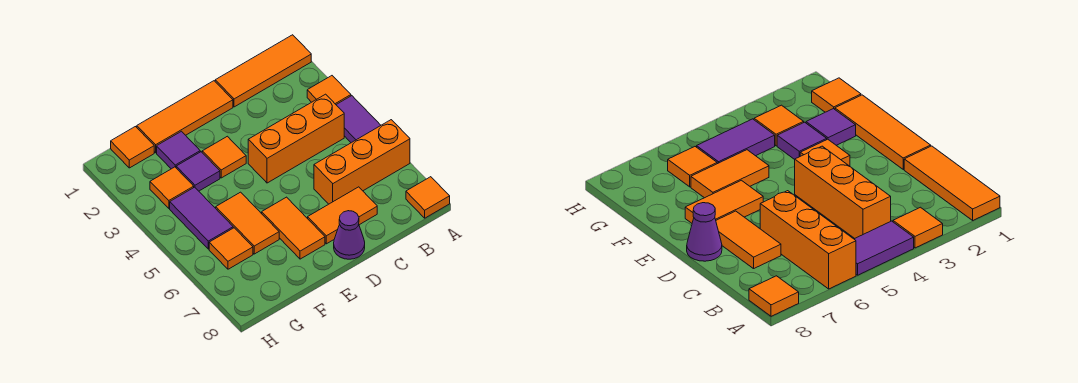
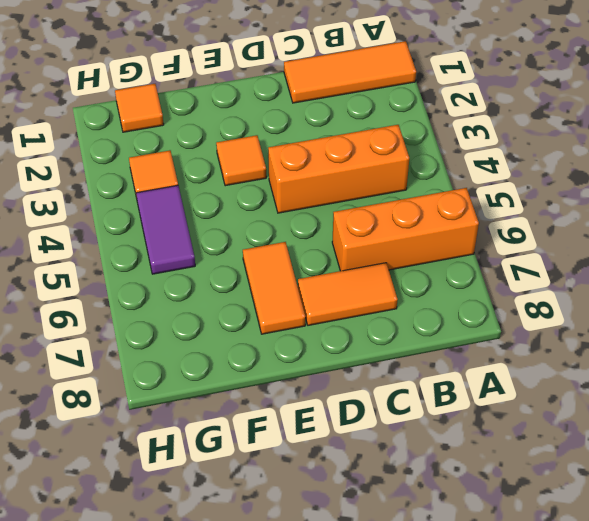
none -> orange tile A3 level 1
none -> purple tile A4:A5 level 1
none -> orange tile A8 level 1

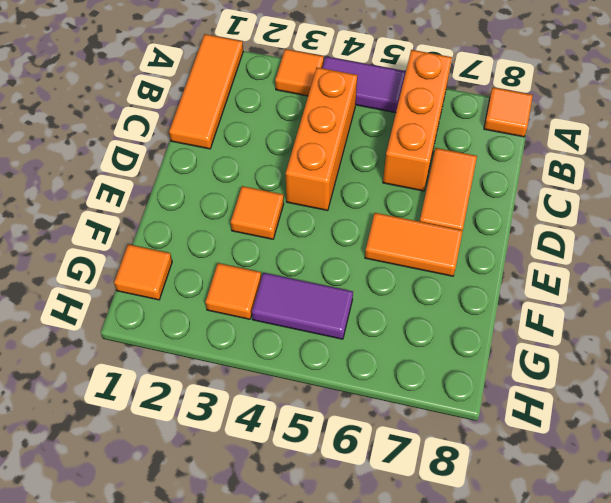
none -> orange tile D1:F1 level 1
none -> purple cone D8 level 1
none -> purple tile F2 level 1

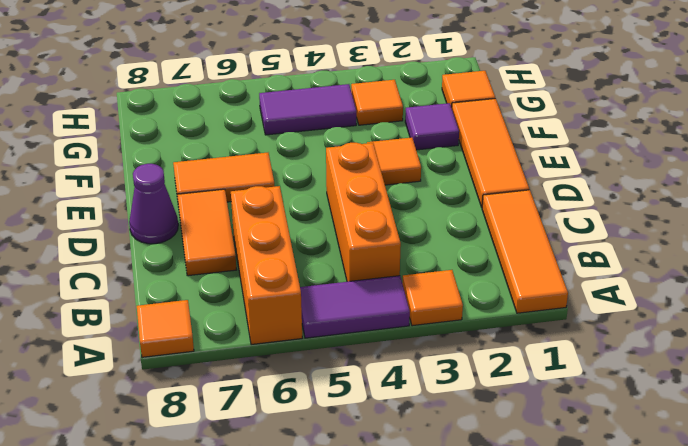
none -> purple tile F3 level 1
none -> orange tile F5:F6 level 1
none -> orange tile G6 level 1

